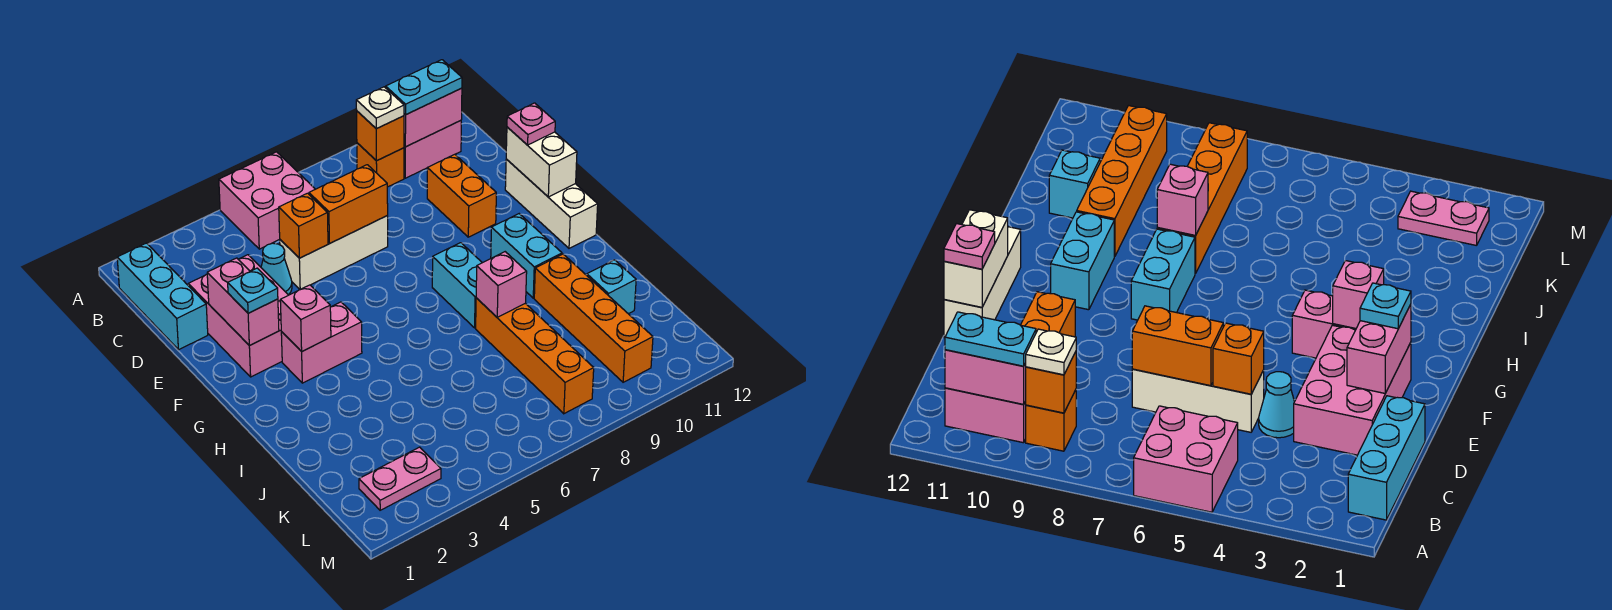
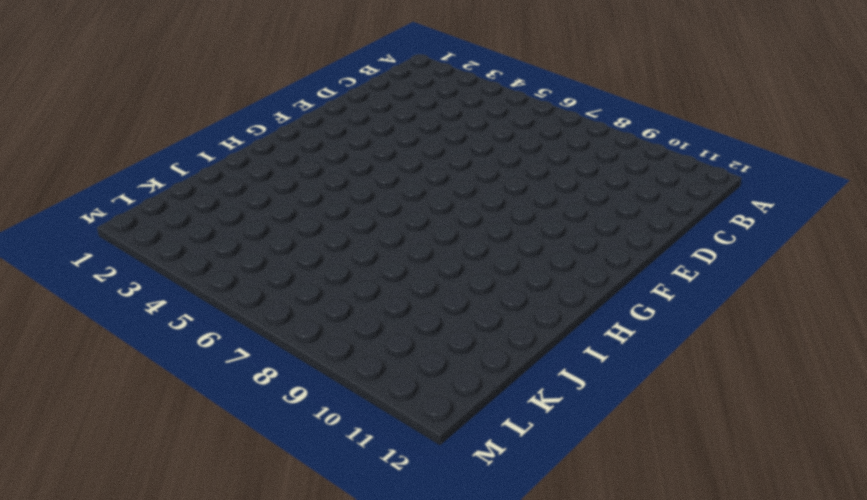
none -> pink brick A5:B6 level 1
none -> cyan brick B1:D1 level 1
none -> orange brick B9 level 1

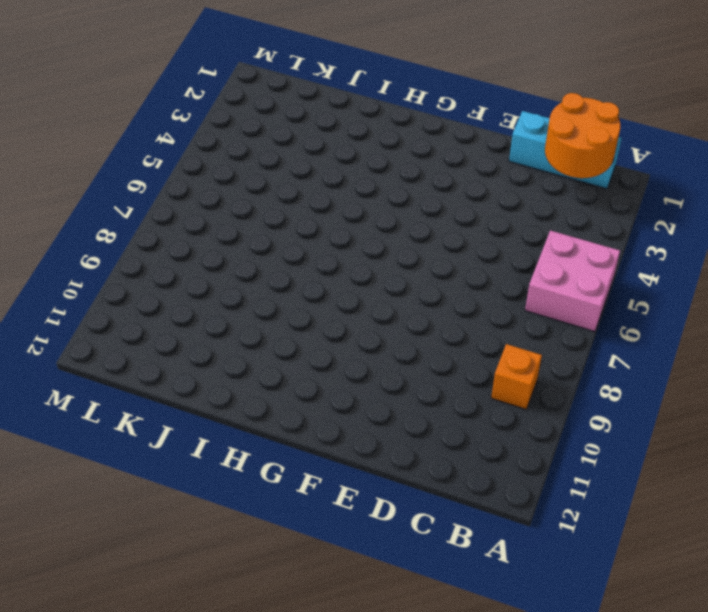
orange round brick B1:C2 level 2 -> none
none -> pink brick B10:B11 level 1
none -> pink brick D2:F3 level 1
none -> cyan cone D4 level 1

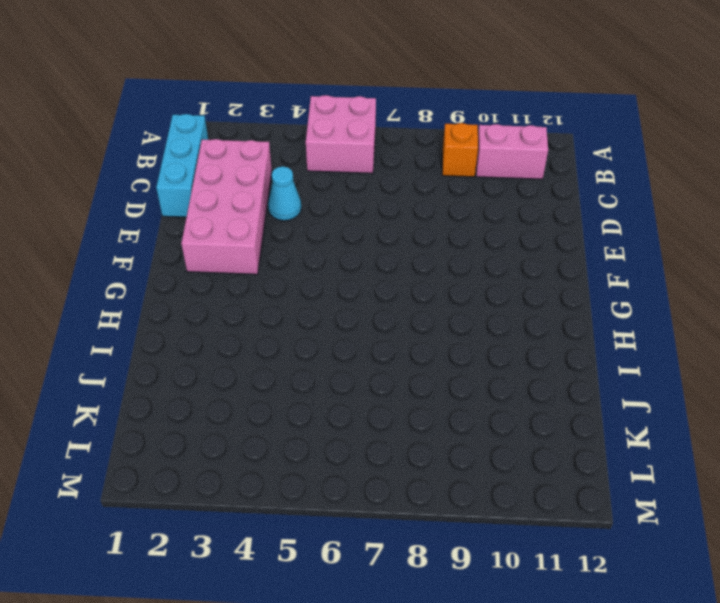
pink brick C2:F3 level 1 -> pink brick D2:F3 level 1
none -> white brick D5:D7 level 1
none -> orange brick D10:E10 level 1
none -> white brick E12:G12 level 1

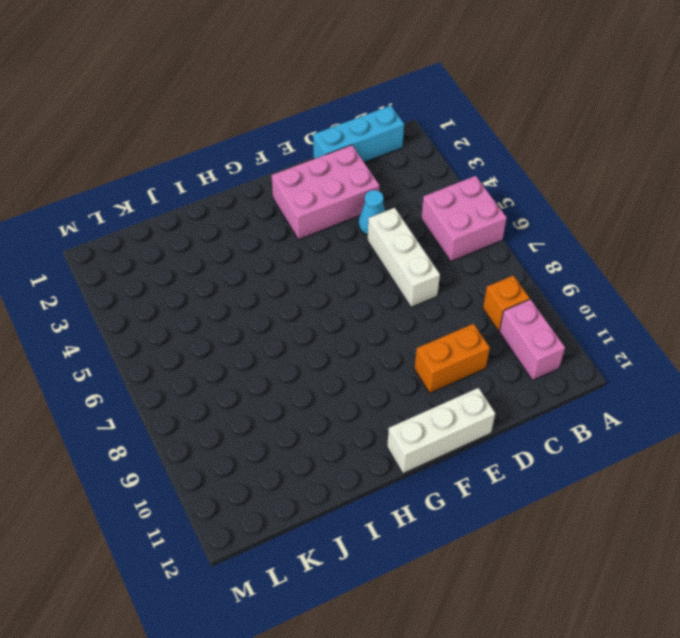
none -> pink brick G3:G4 level 1
none -> cyan brick G8:H8 level 1
none -> cyan brick G10:H10 level 1

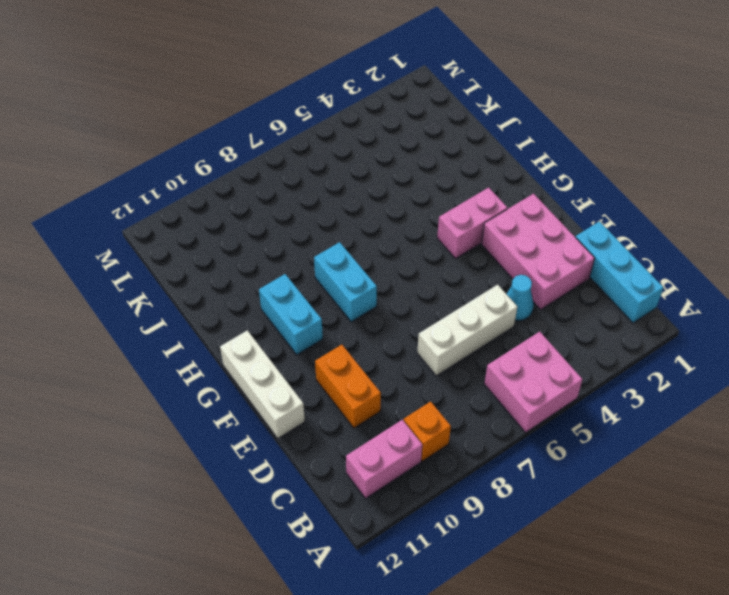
none -> orange brick I8:L8 level 1
none -> orange brick I10:L10 level 1
none -> cyan brick J11 level 1

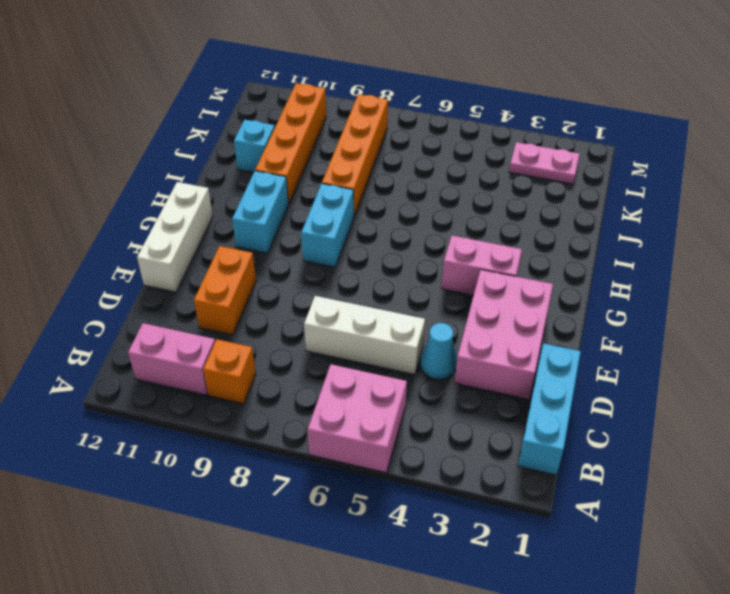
none -> orange brick B9 level 2
none -> pink brick B10:B11 level 2
none -> orange brick D5 level 2

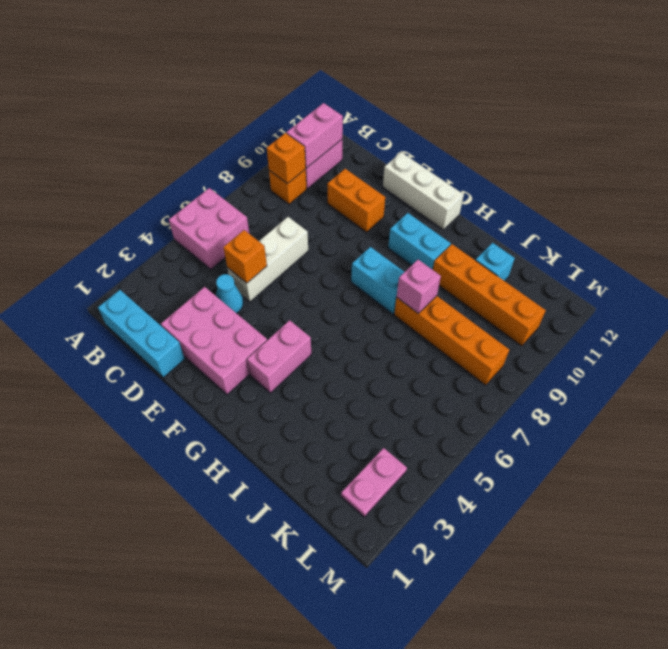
none -> orange brick D6:D7 level 2
none -> pink brick E2:F2 level 2
none -> white brick E12:F12 level 2

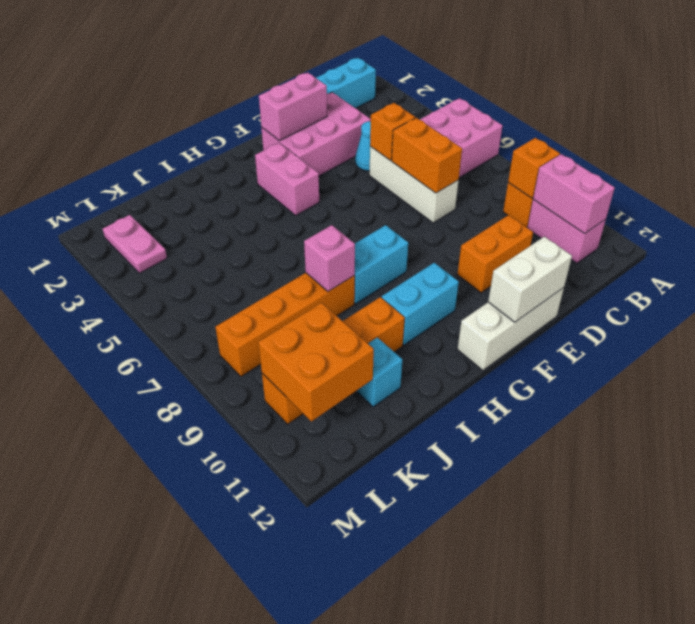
orange brick K10:L11 level 2 -> none
none -> pink brick G3 level 2
none -> white plate B9 level 3
none -> cyan plate B10:B11 level 3

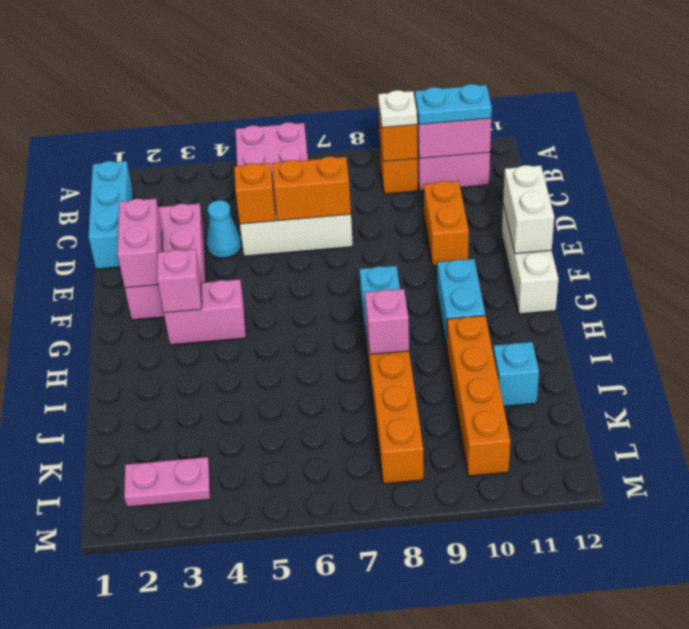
none -> pink plate E12 level 3
none -> cyan plate F2 level 3

